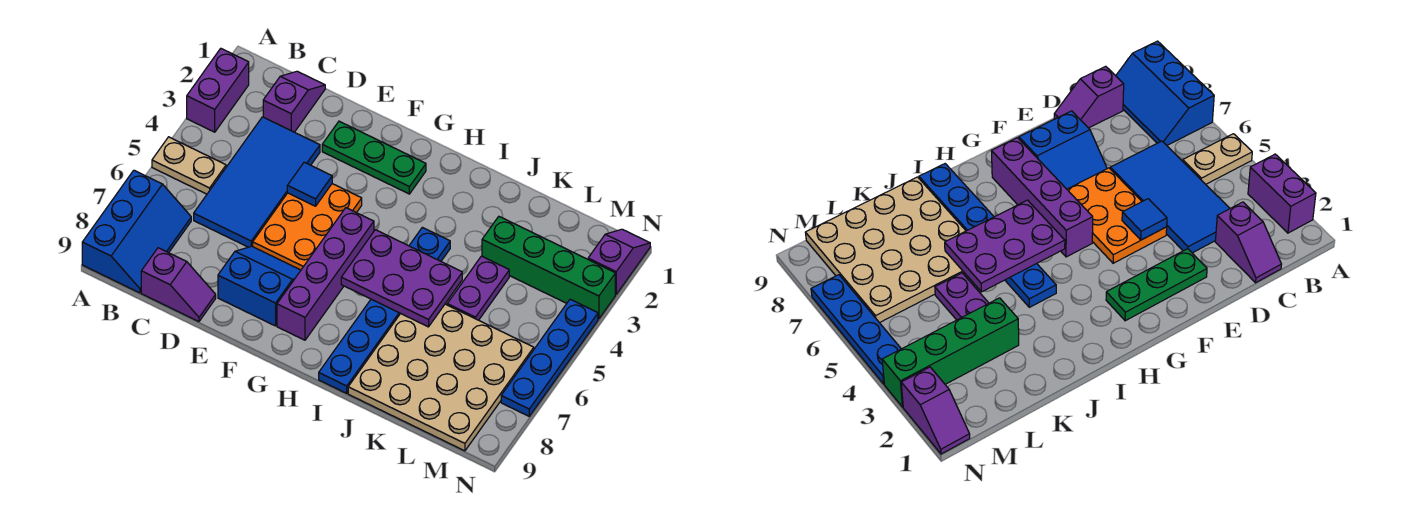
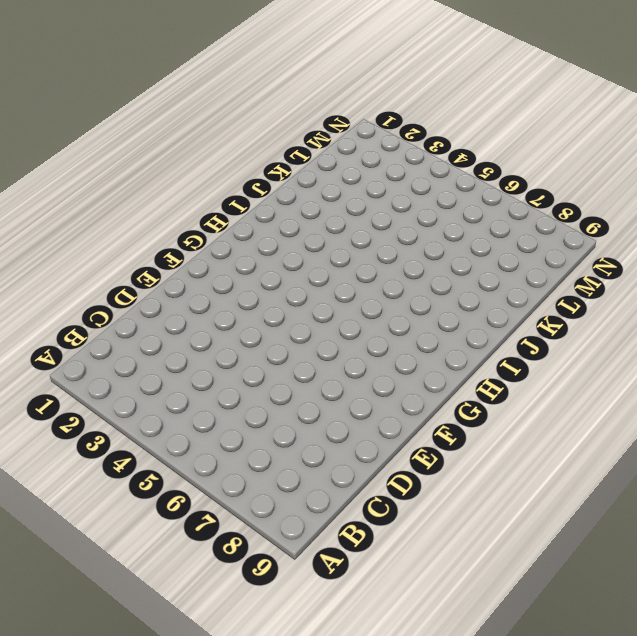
none -> purple brick A2:A3 level 1
none -> tan plate A5:B5 level 1
none -> blue slope A7:B9 level 1 top A

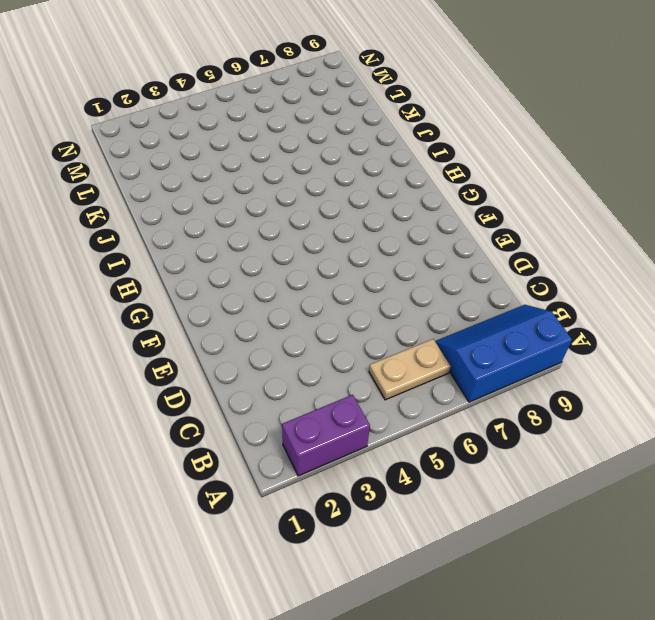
tan plate B5:B6 level 1 -> tan plate A5:B5 level 1
none -> purple slope C1:C2 level 1 top 2
none -> blue tile C3:D6 level 1
none -> purple slope C9:D9 level 1 top C

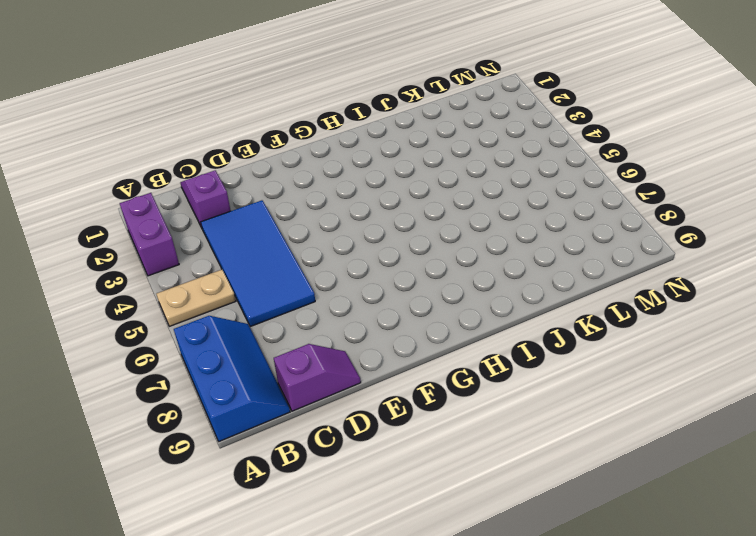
none -> green plate E2:G2 level 1
none -> orange plate E4:F6 level 1
none -> blue slope E7:F8 level 1 top 8

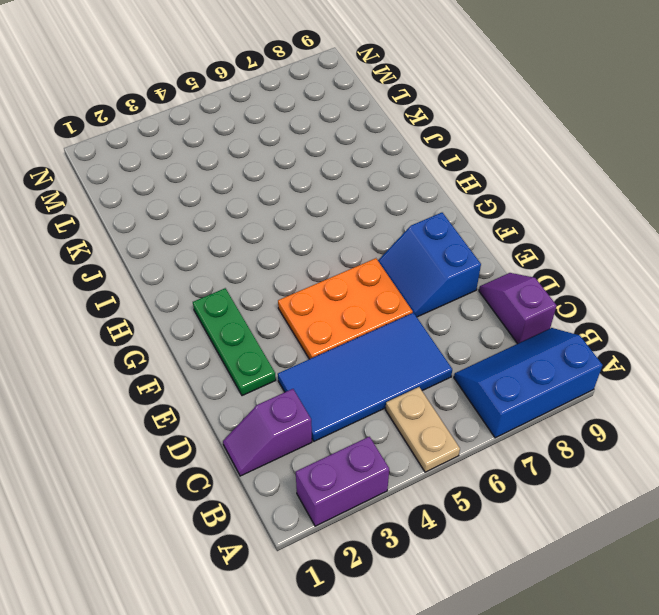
none -> purple brick G5:G8 level 1
none -> blue plate I4:I9 level 1
none -> tan plate J6:M9 level 1

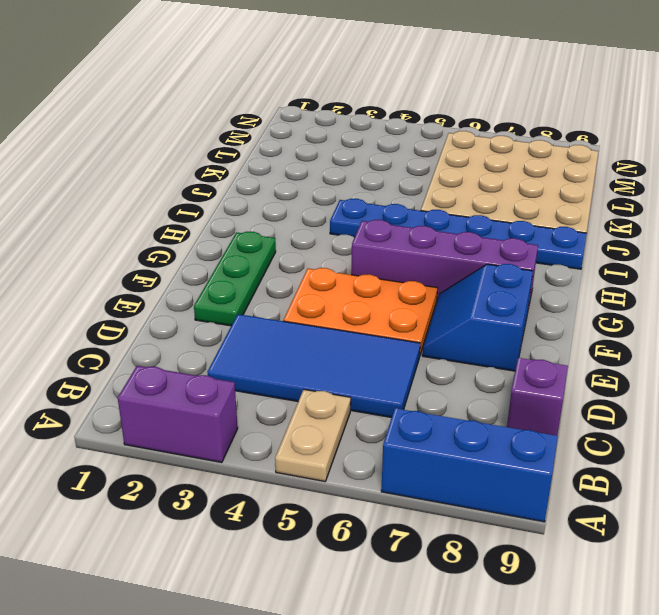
none -> purple slope C1:C2 level 1 top 2
none -> green brick K3:N3 level 1
none -> purple plate K4:K5 level 1

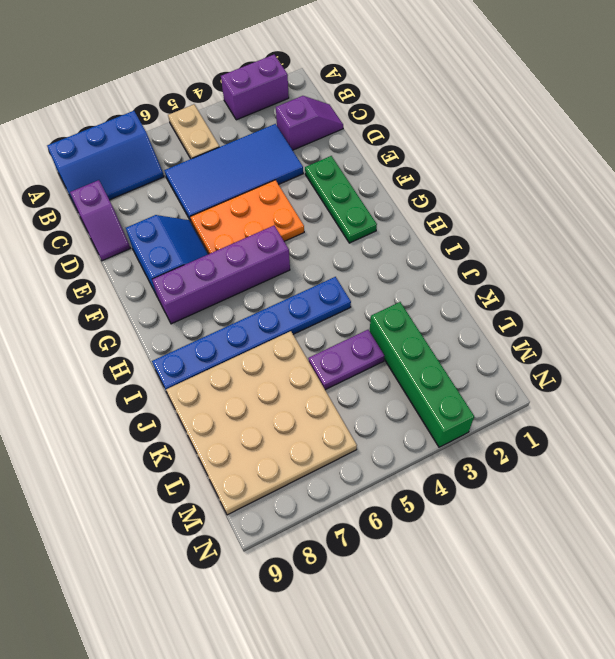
none -> purple slope N1:N2 level 1 top 2
none -> blue plate N4:N7 level 1
none -> blue tile E4 level 2

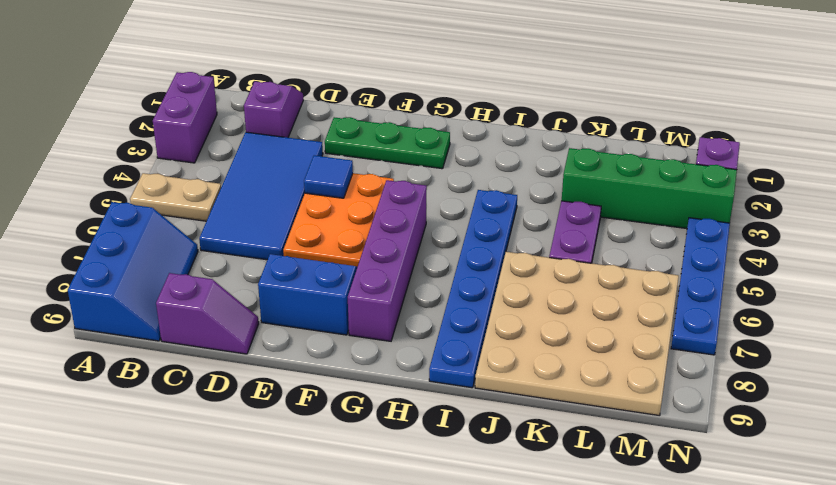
none -> purple plate H5:J6 level 2

